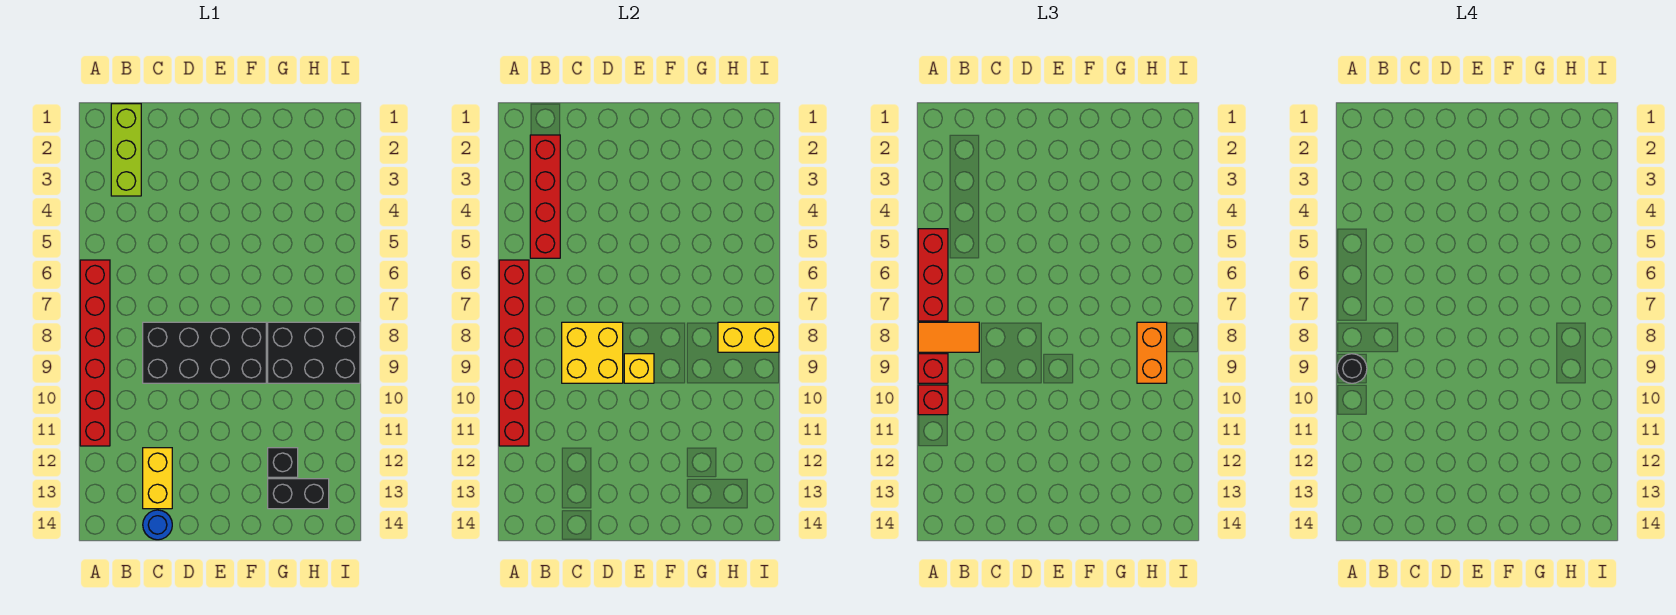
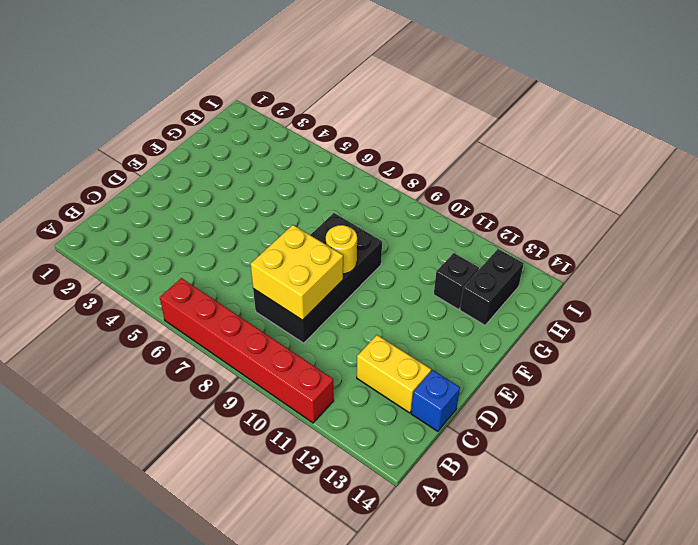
blue brick C14 level 1 -> blue round brick C14 level 1
yellow round brick E9 level 2 -> yellow brick E9 level 2
none -> lime brick B1:B3 level 1
none -> black brick G8:I9 level 1
none -> red brick A6:A11 level 2

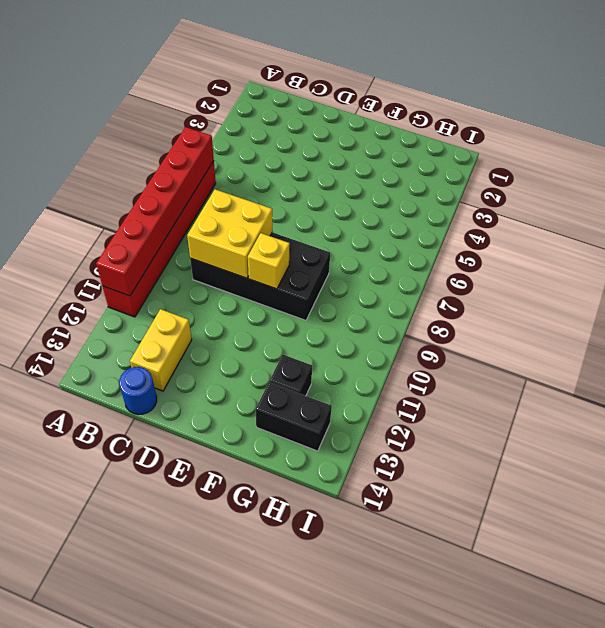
none -> lime brick B1:B3 level 1
none -> black brick G8:I9 level 1
none -> red brick B2:B5 level 2

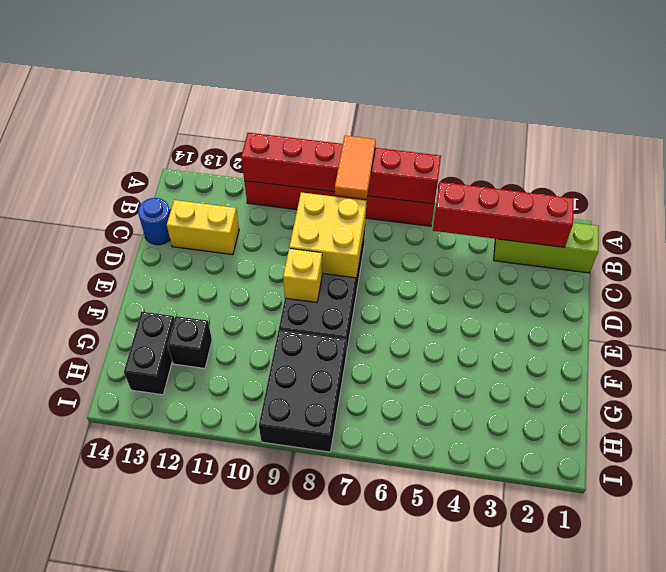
none -> yellow brick H8:I8 level 2
none -> red brick A5:A7 level 3
none -> red brick A9 level 3

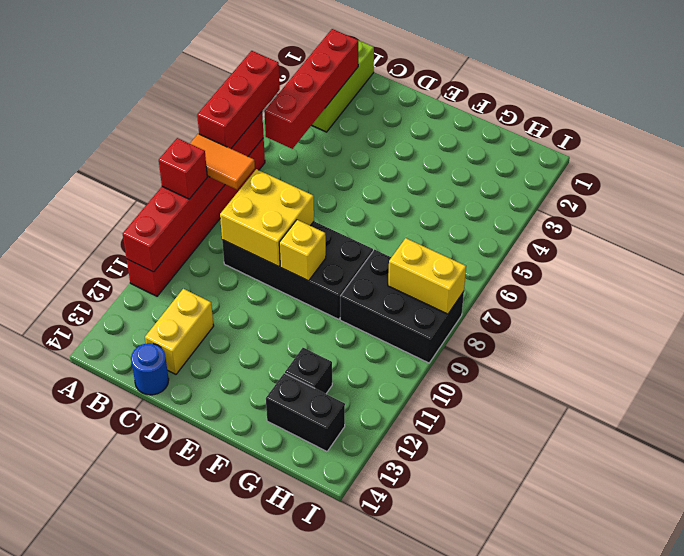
none -> red brick A10 level 3
none -> orange brick H8:H9 level 3
none -> black round brick A9 level 4

